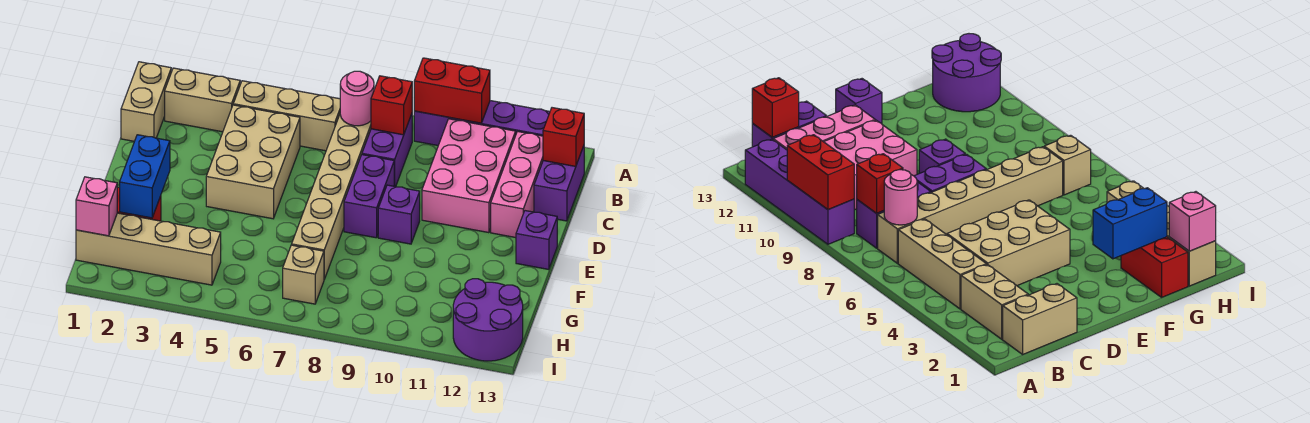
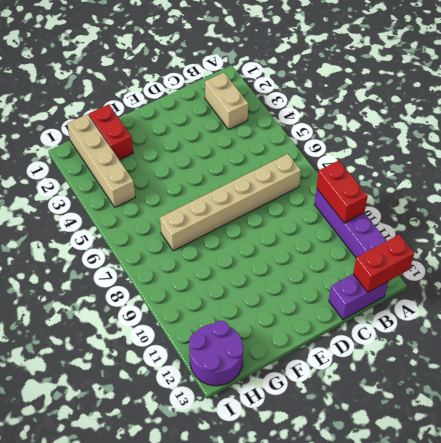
red brick A13:B13 level 2 -> red brick B13 level 2
none -> tan brick B1:C1 level 1
none -> tan brick B4:B6 level 1
none -> purple brick B8:C8 level 1

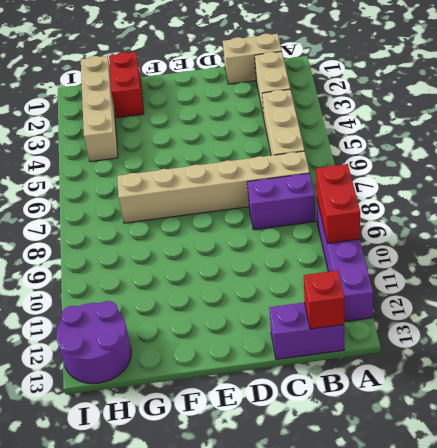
none -> pink brick B10:D11 level 1
none -> pink brick B12:D12 level 1
none -> tan brick C4:E5 level 1

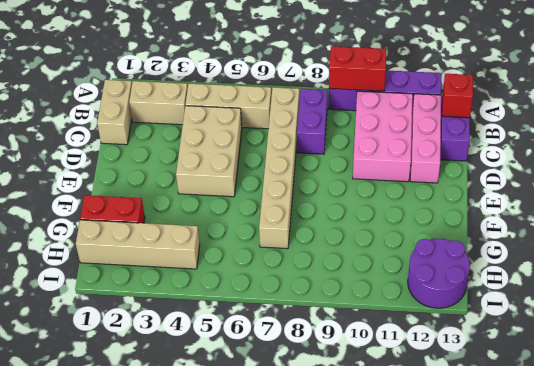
none -> purple brick D8:E8 level 1
none -> purple brick E9 level 1
none -> purple brick E13 level 1

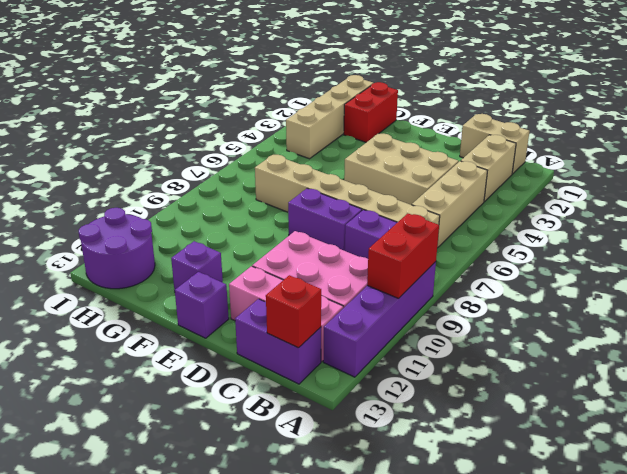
purple brick F12 level 1 -> purple brick E9 level 1
none -> tan brick H7 level 1
none -> pink round brick B7 level 2
none -> red brick B8 level 2

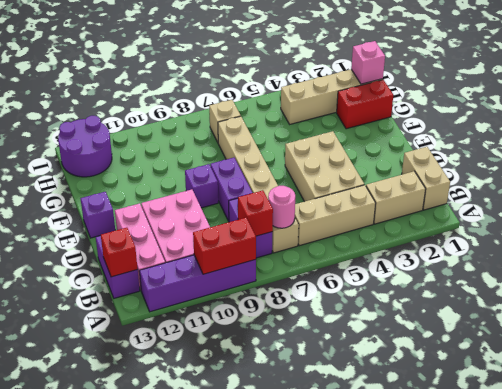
none -> blue brick F2:G2 level 2

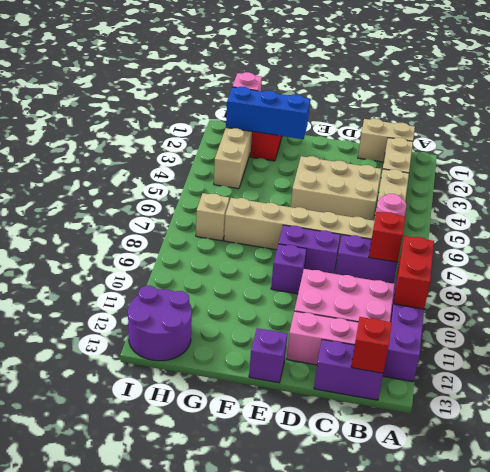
blue brick F2:H2 level 2 -> blue brick F2:G2 level 2

